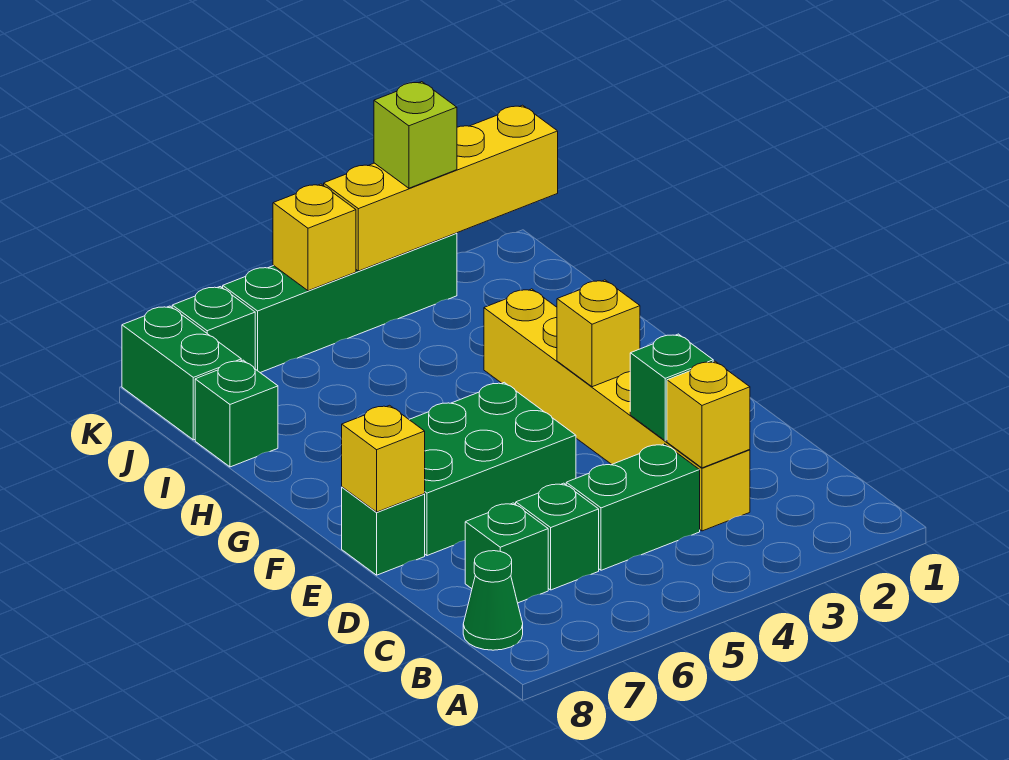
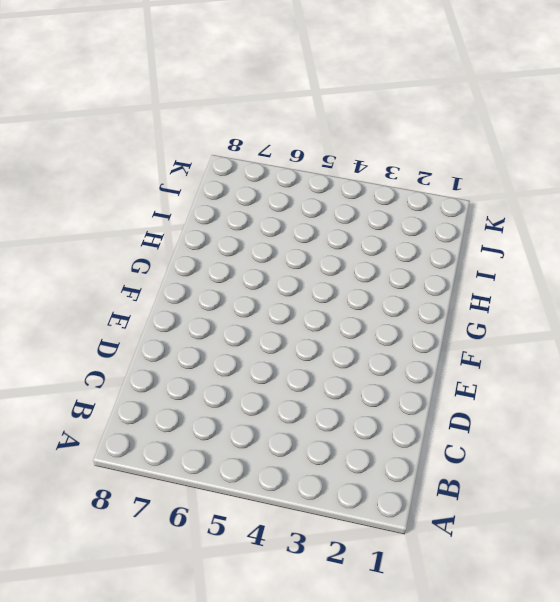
none -> green cone B8 level 1
none -> yellow brick C3:H3 level 1
none -> green brick C4:C5 level 1

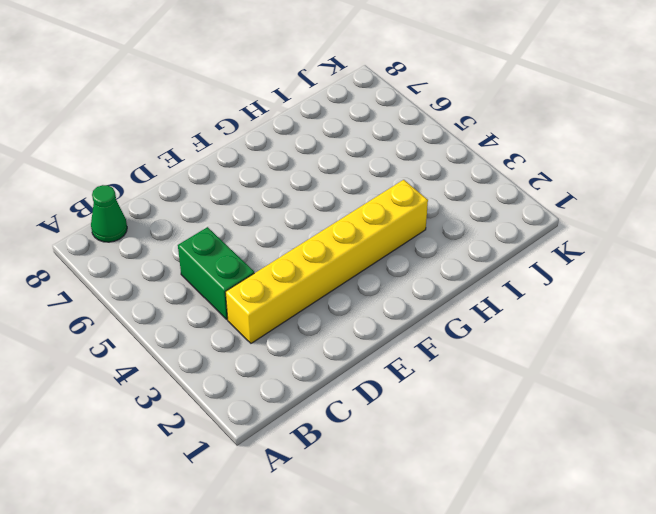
none -> green brick C6 level 1
none -> green brick C7 level 1
none -> green brick E5:F7 level 1

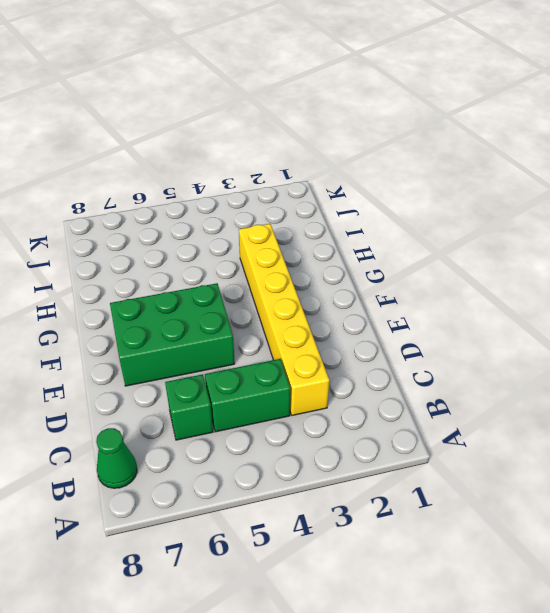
none -> green brick C7 level 1
none -> green brick E8 level 1
none -> green brick I8 level 1

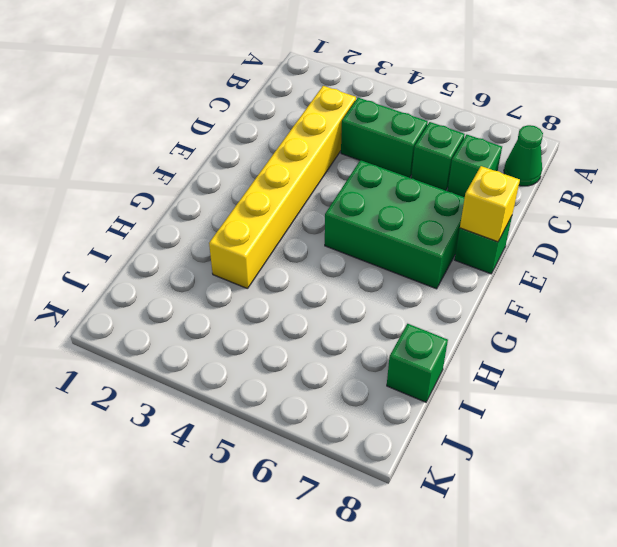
none -> green brick J8:K8 level 1
none -> green brick K3:K6 level 1
none -> green brick K7 level 1

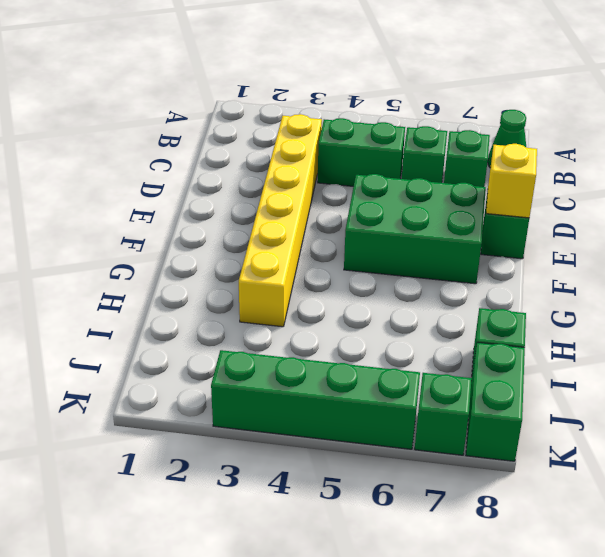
none -> yellow brick C3 level 2
none -> green brick D3 level 2
none -> yellow brick F3 level 2

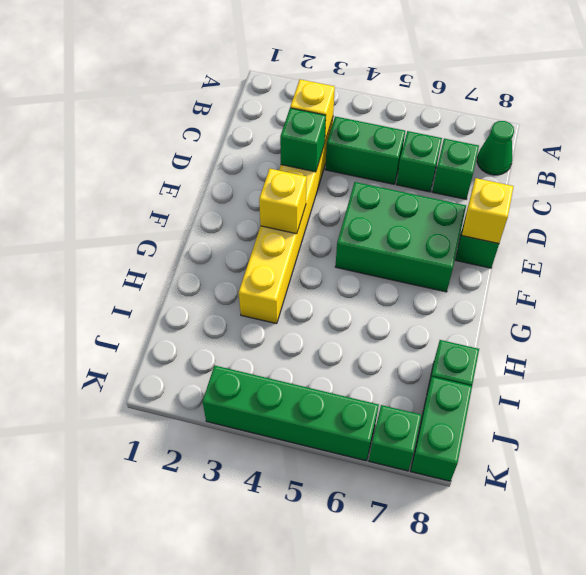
none -> yellow brick K1:K4 level 2
none -> yellow brick K5 level 2
none -> lime brick K3 level 3

